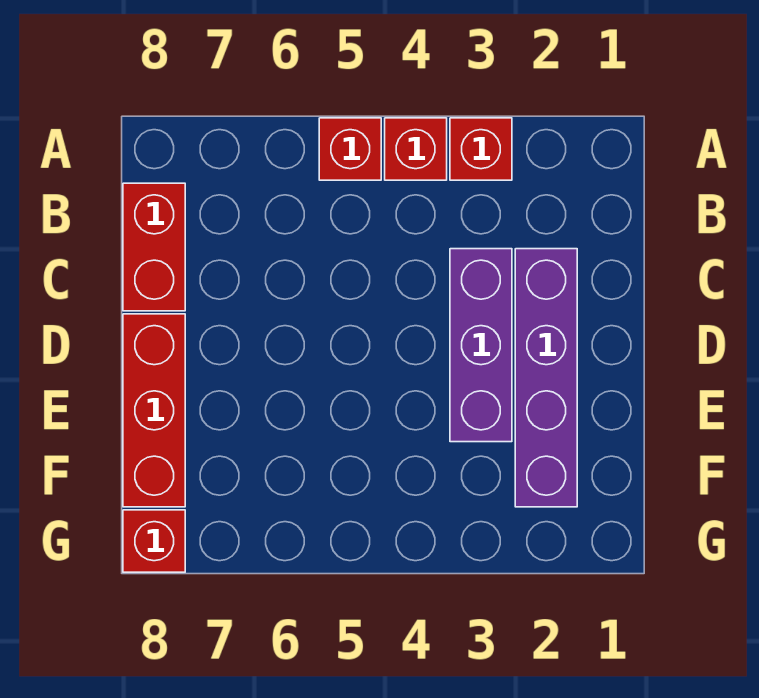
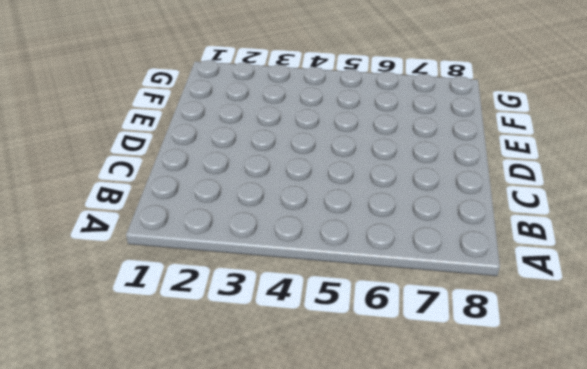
none -> red brick A3 level 1
none -> red brick A4 level 1

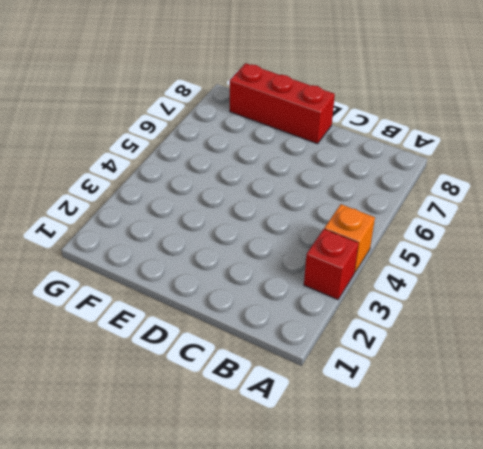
orange brick A4 level 1 -> red brick A4 level 1
none -> red brick A5 level 1
none -> red brick B8:C8 level 1

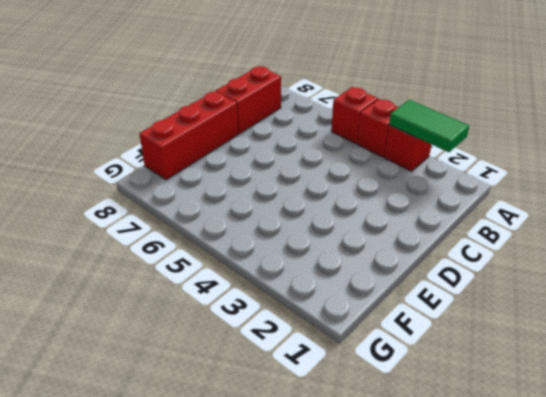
green tile A2:A3 level 2 -> none
none -> purple brick C2:F2 level 1
none -> purple brick C3:E3 level 1

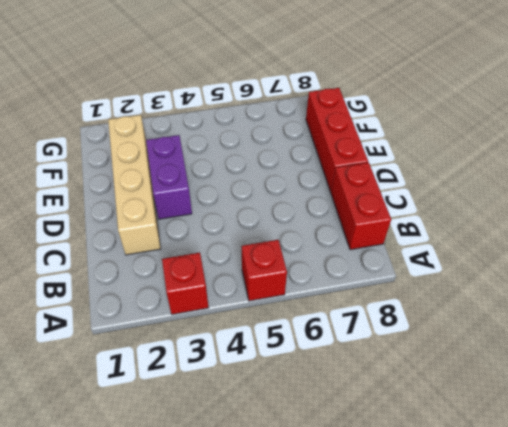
tan brick C2:F2 level 1 -> purple brick C2:F2 level 1
purple brick D3:E3 level 1 -> purple brick C3:E3 level 1
none -> red brick A4 level 1
none -> red brick G8 level 1

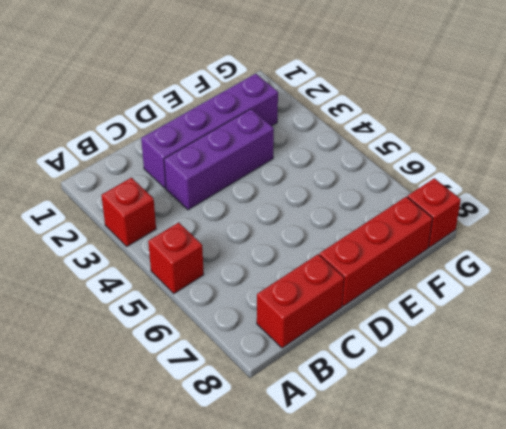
none -> red brick A4 level 1

